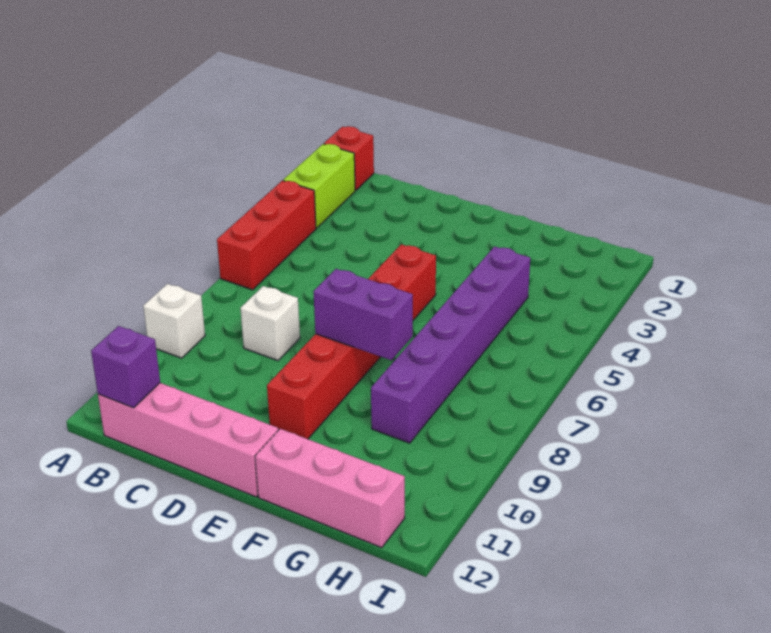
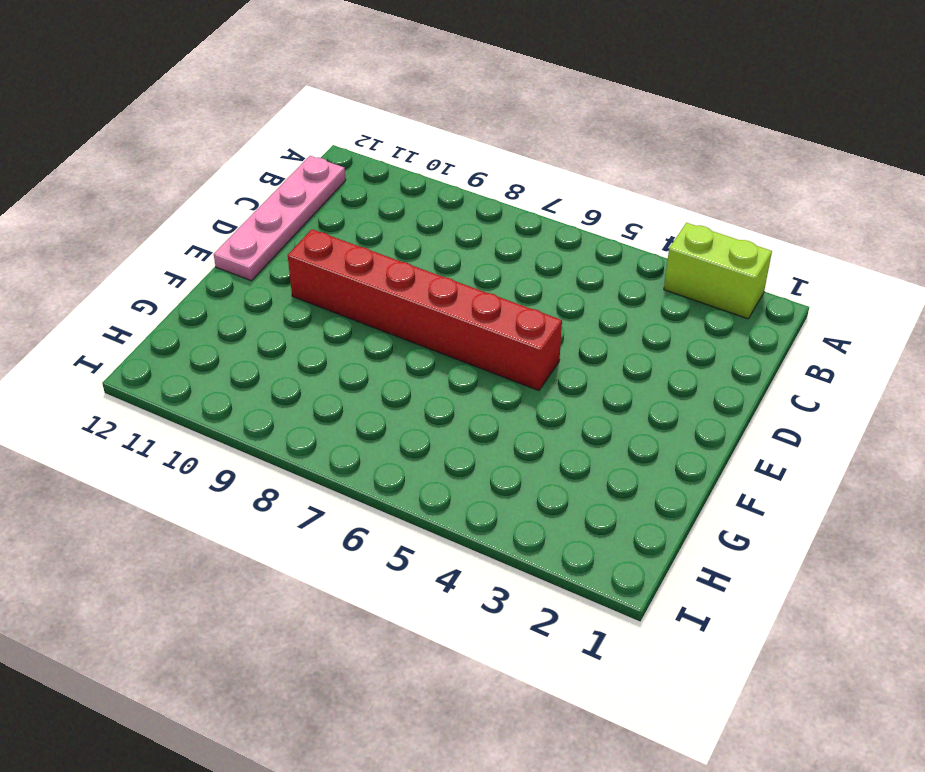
pink plate B12:E12 level 1 -> pink brick B12:E12 level 1
none -> red brick A1 level 1
none -> red brick A4:A6 level 1

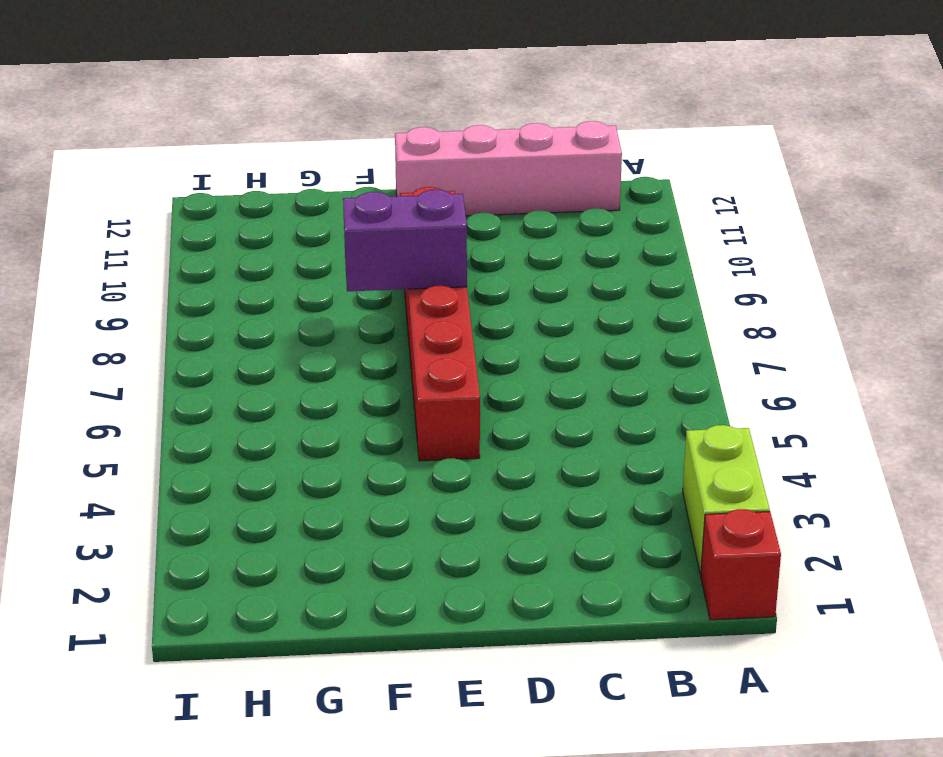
none -> red brick A4:A6 level 1
none -> white brick A9 level 1

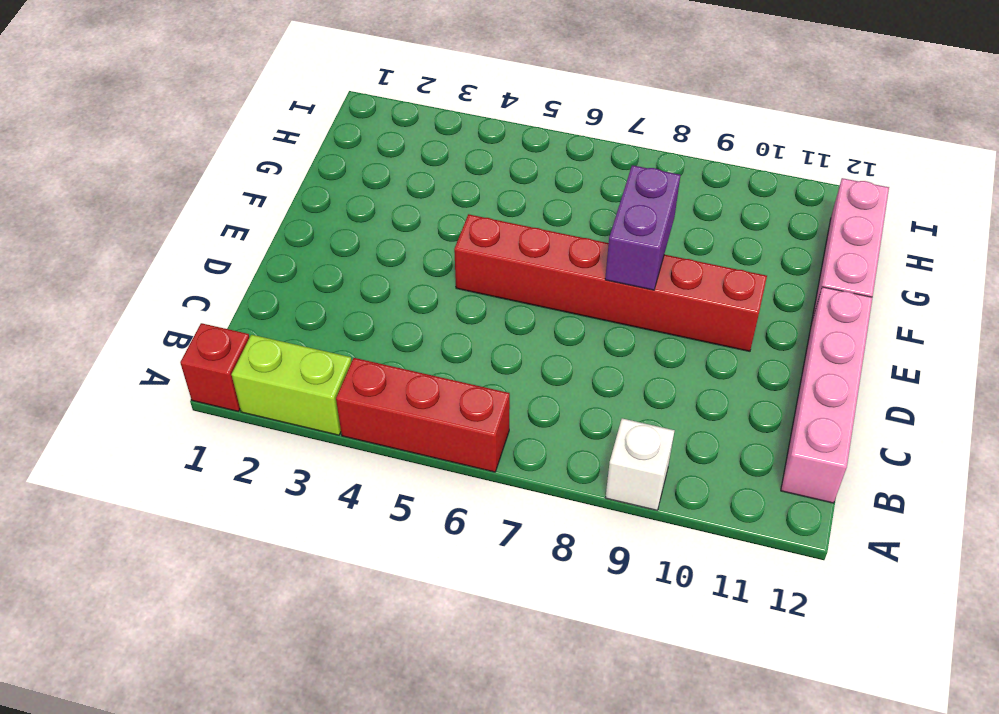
none -> white brick C8 level 1
none -> purple brick G4:G9 level 1

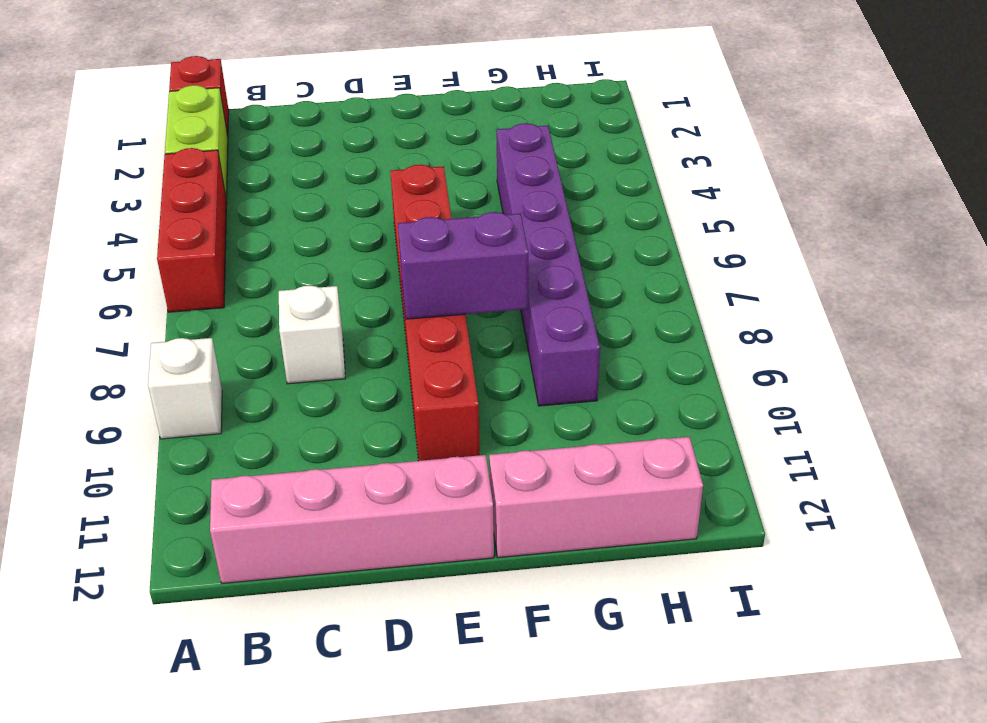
none -> purple brick B12 level 2

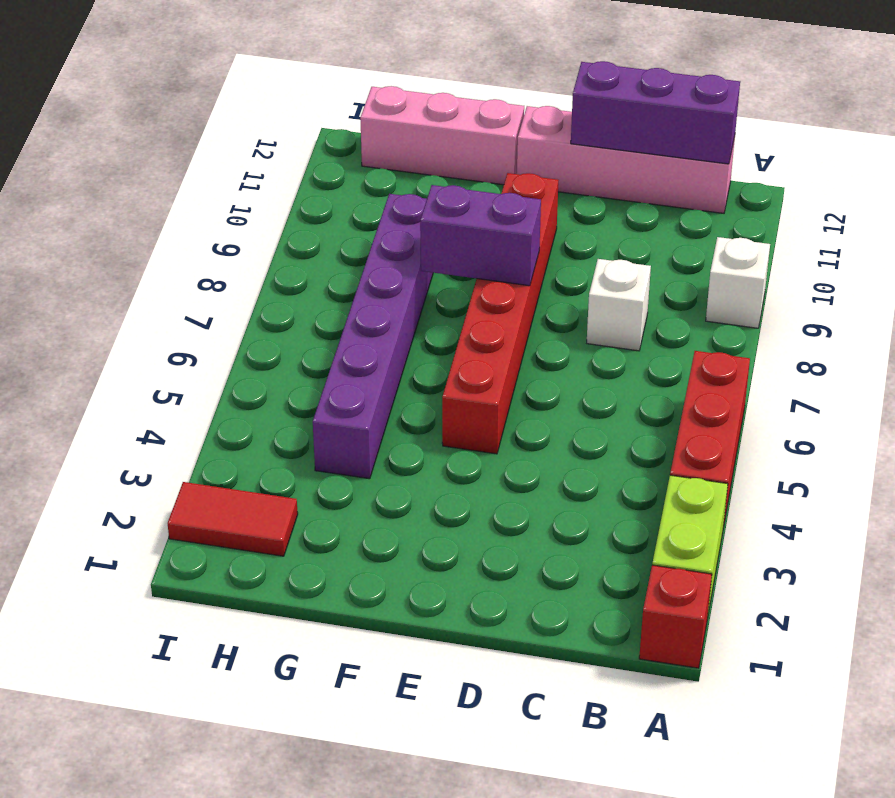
purple brick B12:D12 level 2 -> purple brick B12 level 2
red tile H2:I2 level 1 -> none

